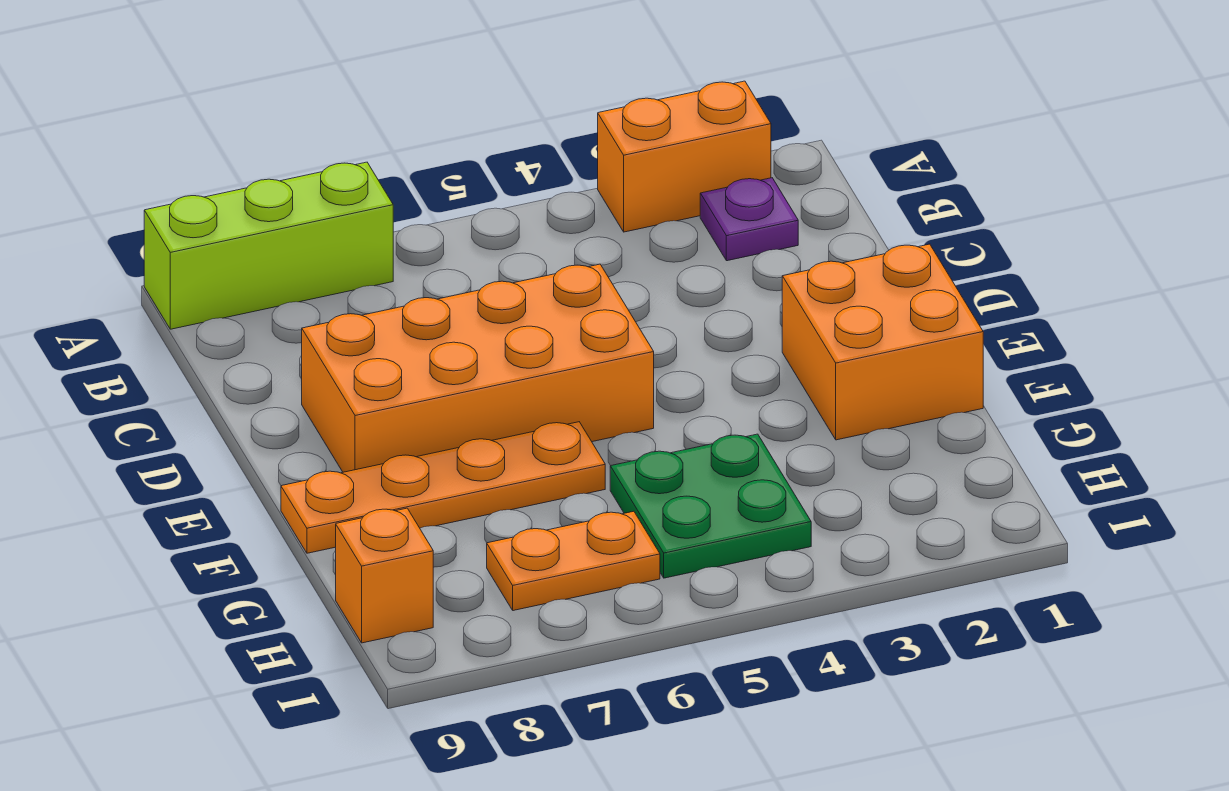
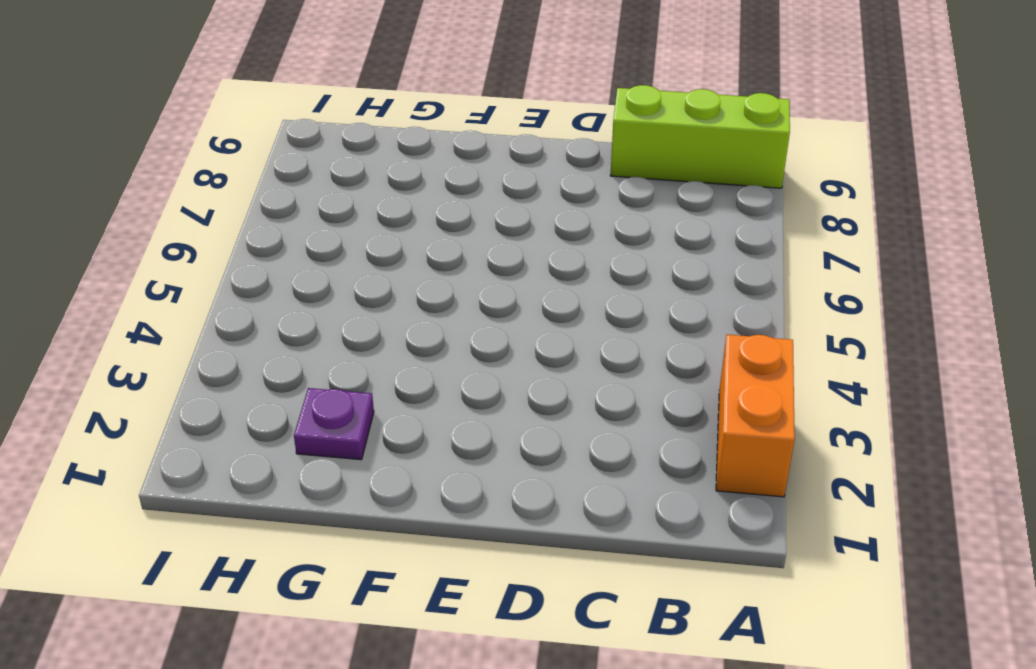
lime brick A9:C9 level 1 -> lime brick A7:A9 level 1
purple plate G2 level 1 -> purple plate B2 level 1
none -> orange brick D5:E8 level 1
none -> orange brick E1:F2 level 1

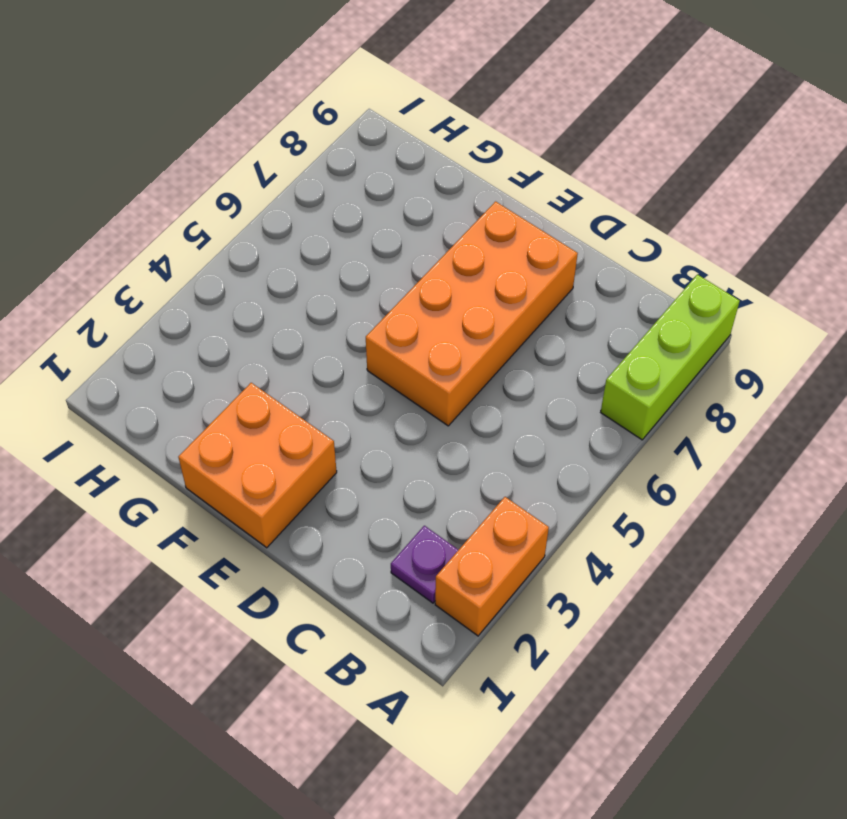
none -> orange plate F6:F9 level 1
none -> green plate G4:H5 level 1

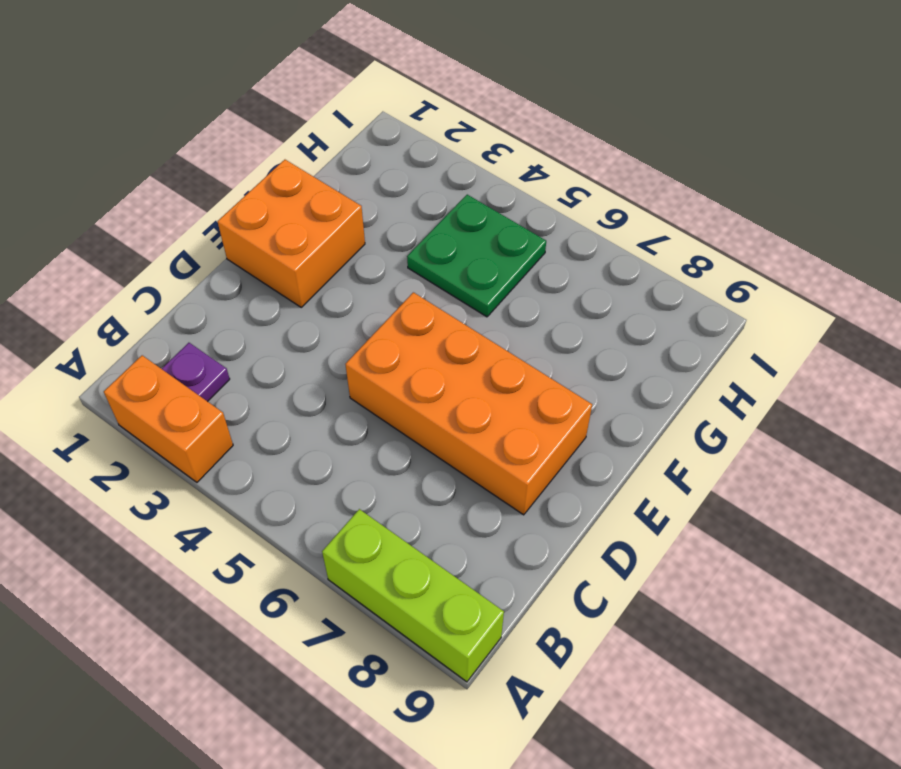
none -> orange plate F6:F9 level 1
none -> orange plate H6:H7 level 1

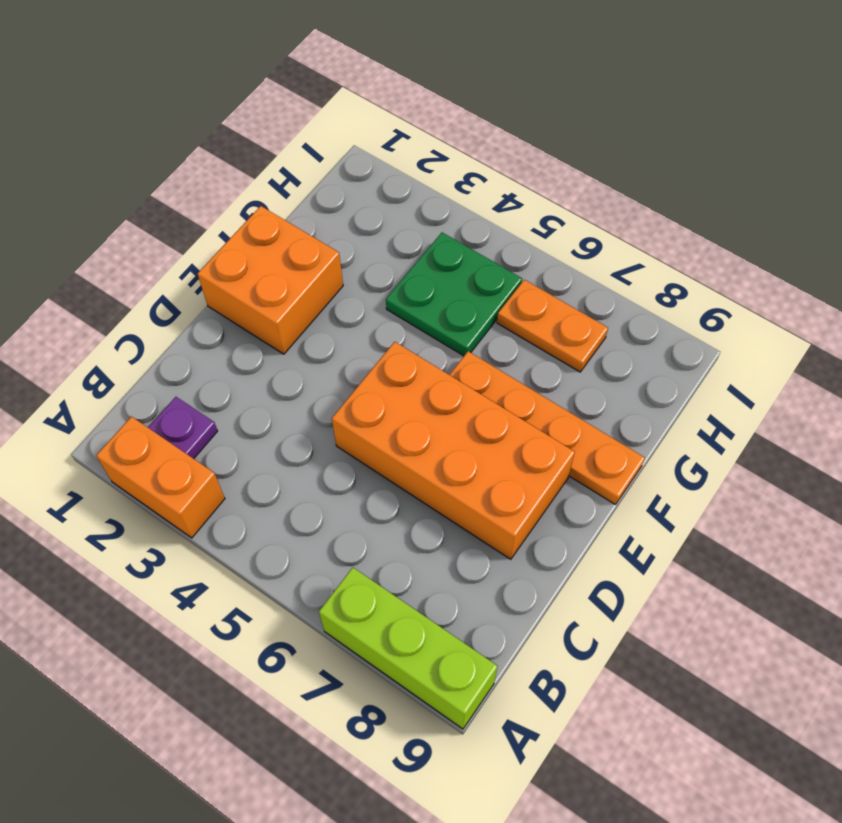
none -> orange brick H9 level 1

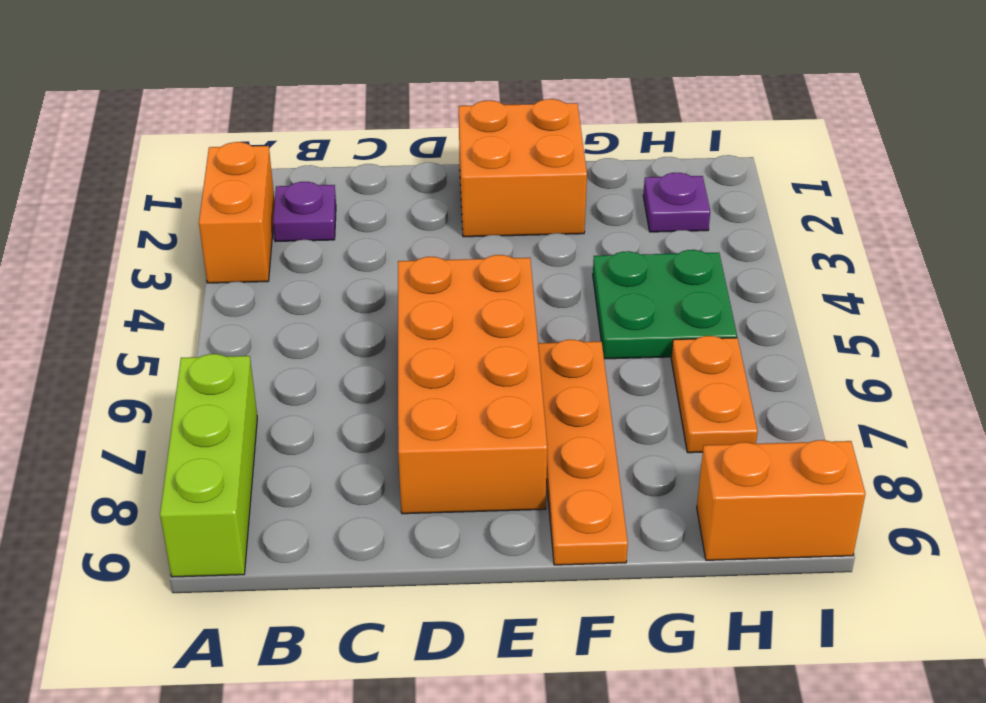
purple plate H2 level 1 -> none
orange brick H9:I9 level 1 -> orange brick H9 level 1

